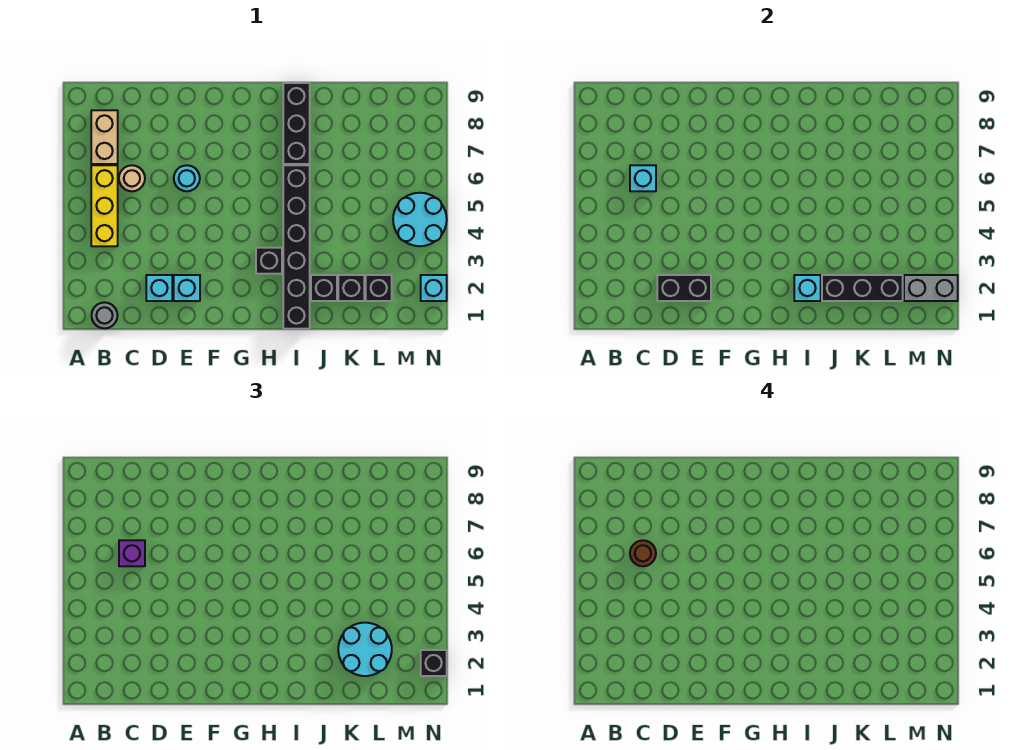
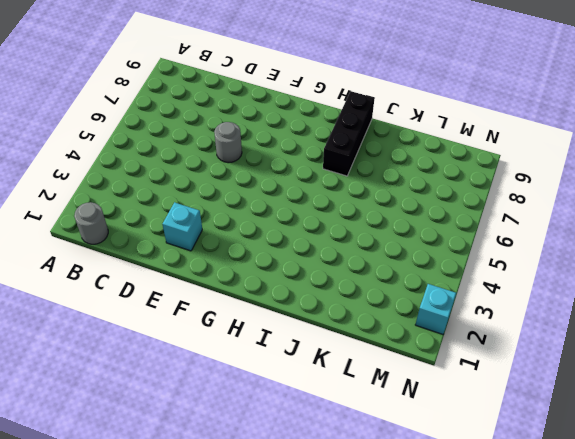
grey round brick E6 level 1 -> cyan round brick E6 level 1
none -> yellow brick B4:B6 level 1
none -> tan brick B7:B8 level 1
none -> tan round brick C6 level 1

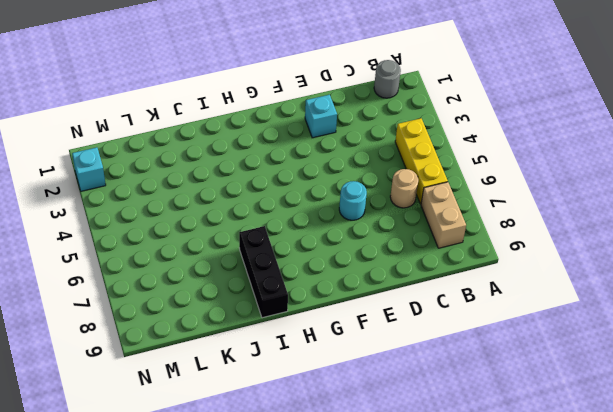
none -> cyan brick D2 level 1
none -> black brick H3 level 1
none -> black brick I1:I6 level 1

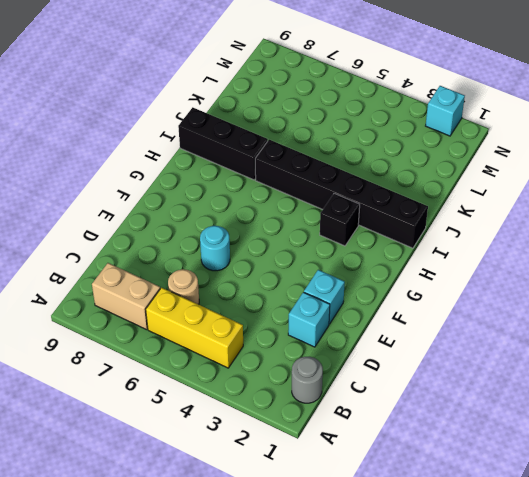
none -> black brick J2 level 1
none -> black brick K2 level 1
none -> black brick L2 level 1

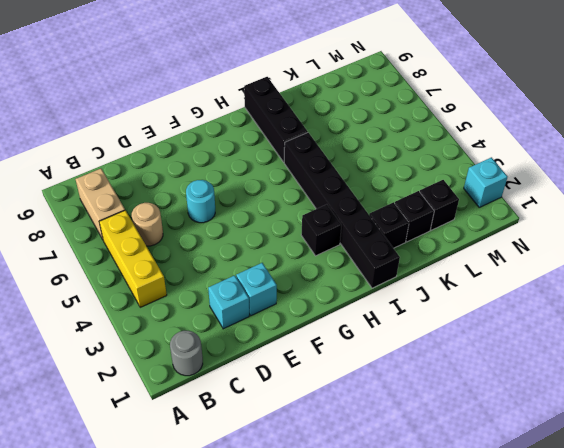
none -> cyan round brick M4:N5 level 1
none -> cyan brick C6 level 2
none -> black brick D2:E2 level 2

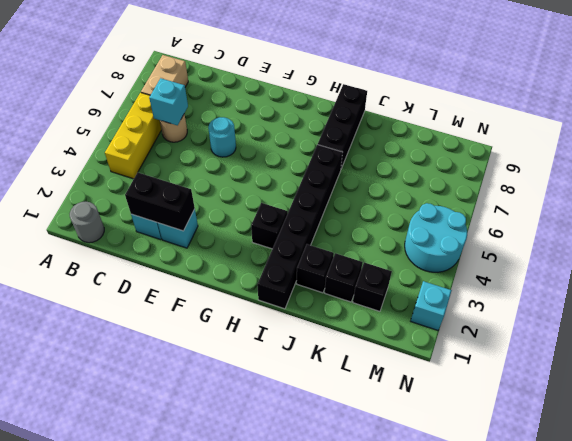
none -> cyan brick I2 level 2
none -> black brick J2:L2 level 2
none -> grey brick M2:N2 level 2

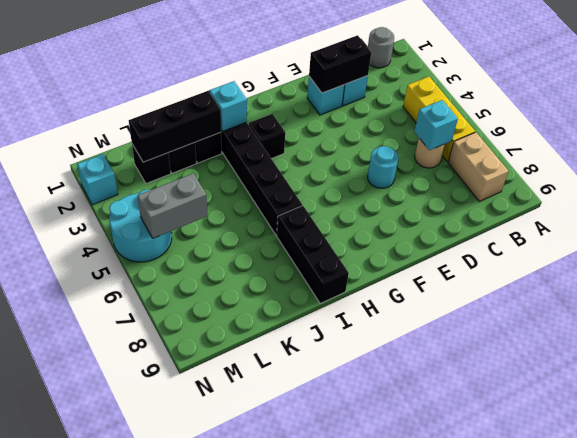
grey brick L5:M5 level 2 -> grey brick M2:N2 level 2
none -> purple brick C6 level 3
none -> cyan round brick K2:L3 level 3
none -> black brick N2 level 3

